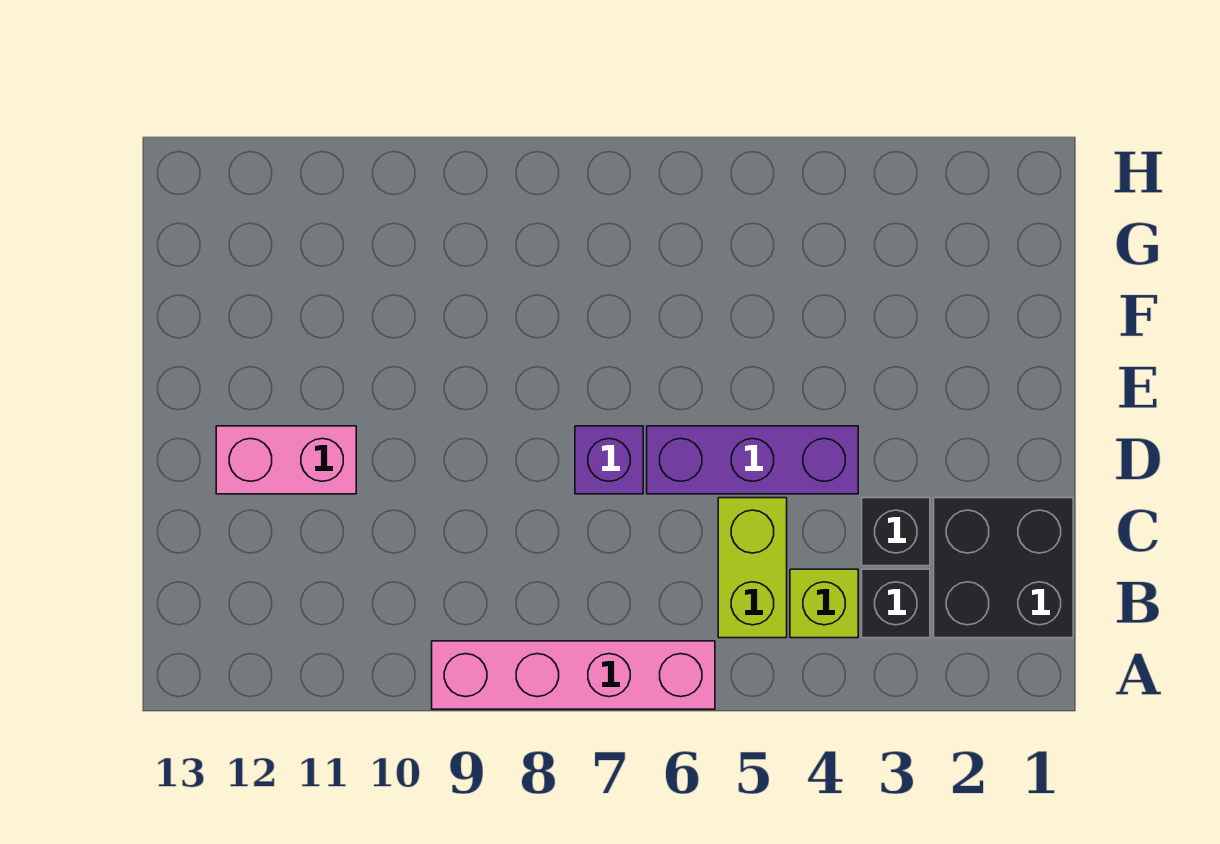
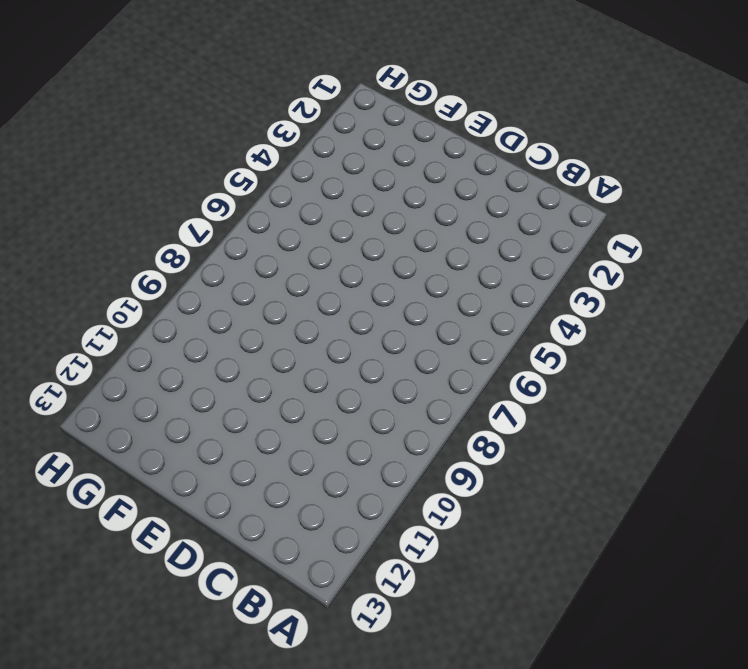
none -> pink brick A6:A9 level 1
none -> black brick B1:C2 level 1

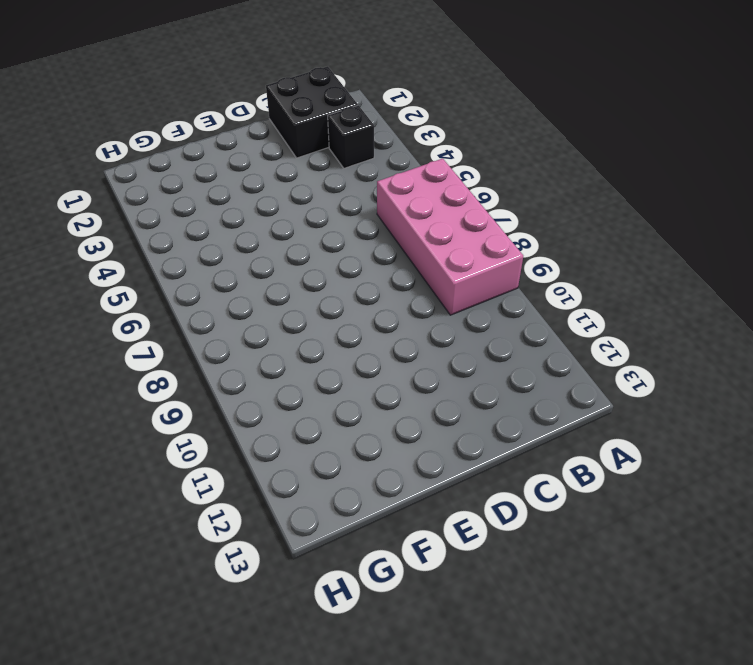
pink brick A6:B9 level 1 -> pink brick A6:A9 level 1
none -> lime brick B4 level 1
none -> lime brick B5:C5 level 1

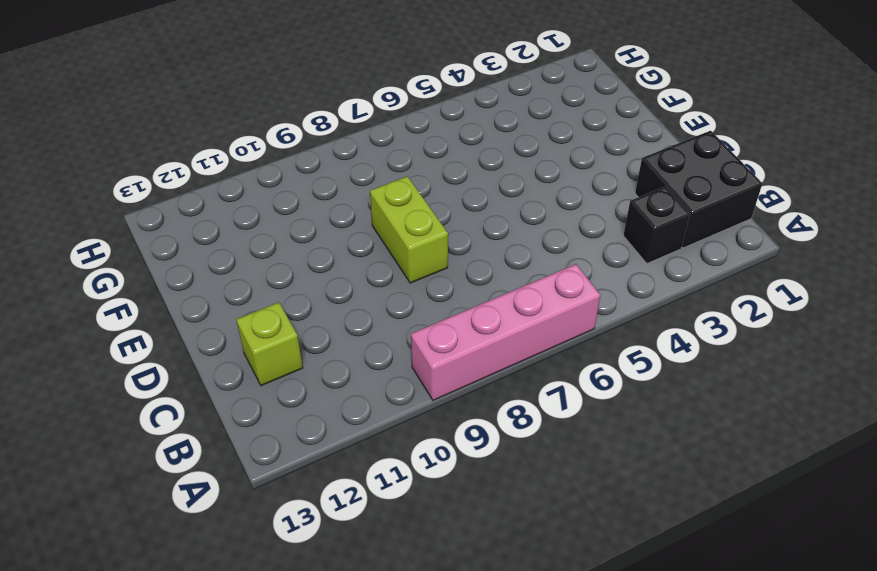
lime brick C12 level 1 -> lime brick B4 level 1
lime brick D8:E8 level 1 -> lime brick B5:C5 level 1
none -> black brick C3 level 1
none -> purple brick D4:D6 level 1

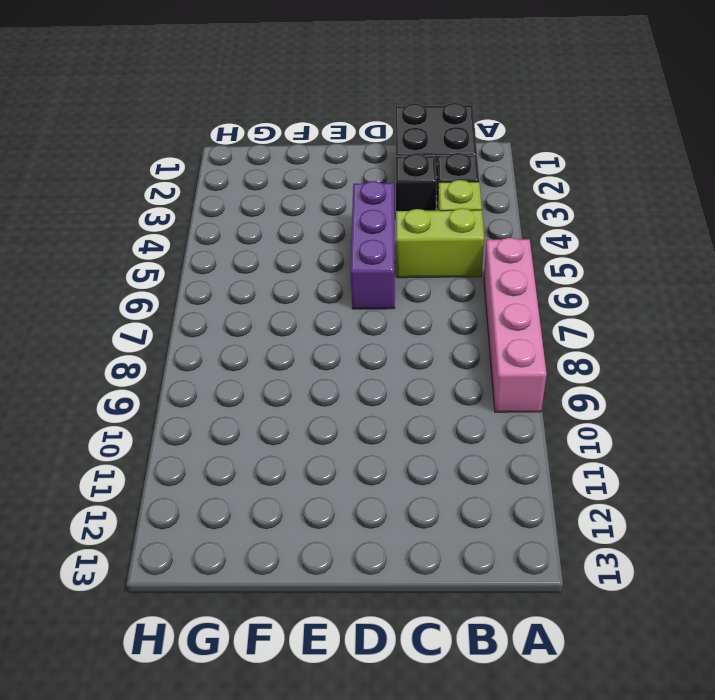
none -> purple brick D7 level 1
none -> pink brick D11:D12 level 1

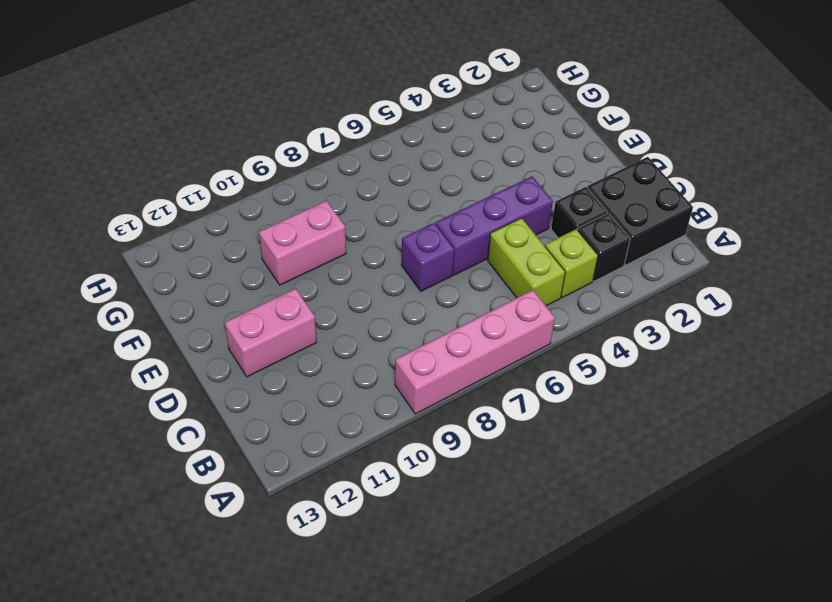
pink brick F9:F10 level 1 -> none

